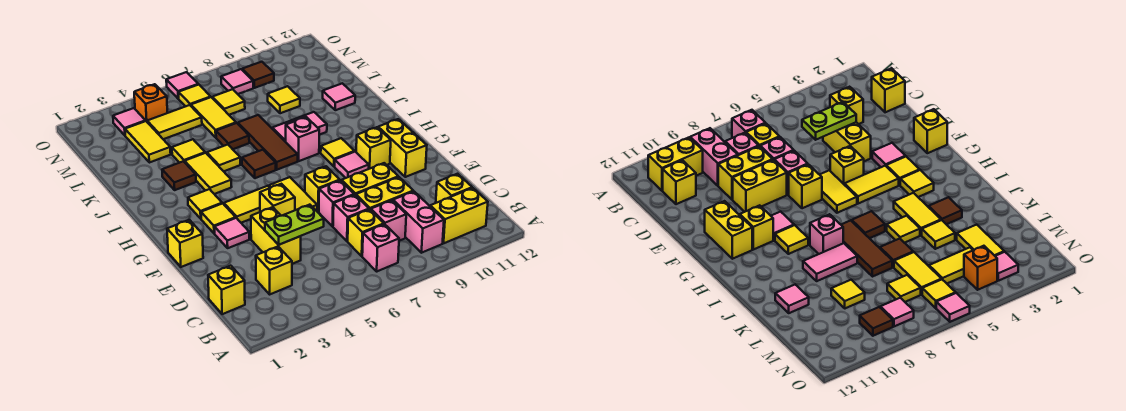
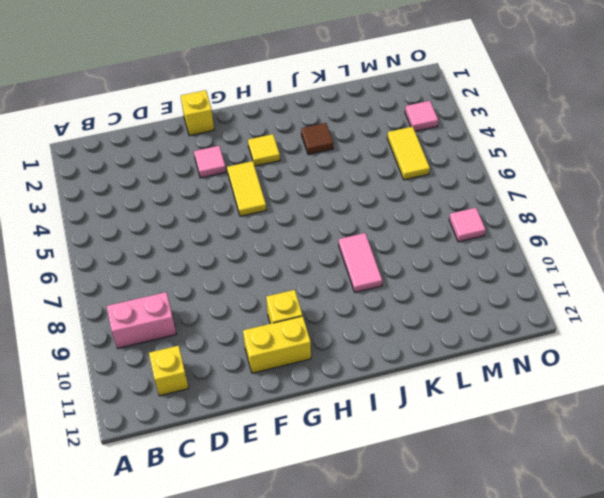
none -> pink brick B7 level 1
none -> yellow brick B10:B11 level 1
none -> yellow brick C1 level 1
none -> yellow brick C3 level 1

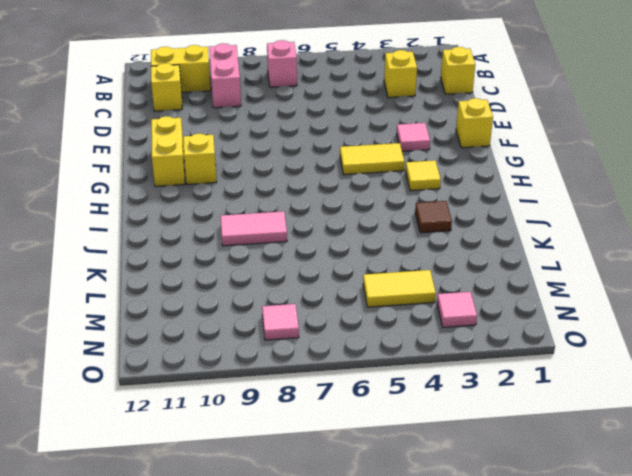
none -> yellow brick C7 level 1
none -> pink brick C8 level 1
none -> yellow brick D4:E4 level 1
none -> pink brick D7 level 1

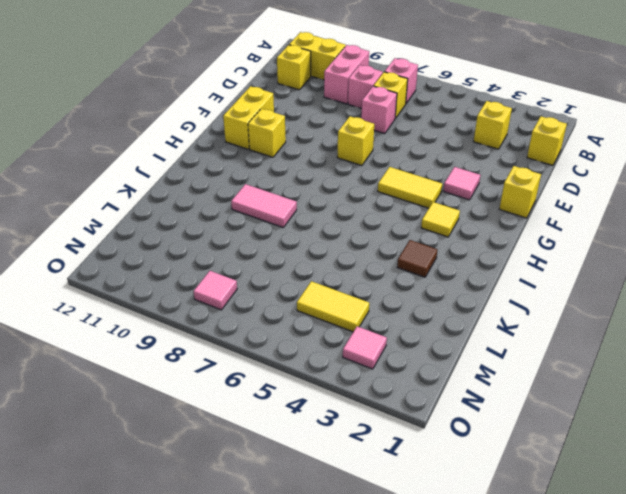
none -> yellow brick D4:E4 level 1
none -> yellow brick D8:D9 level 1
none -> pink brick E7 level 1
none -> yellow brick E8:E9 level 1

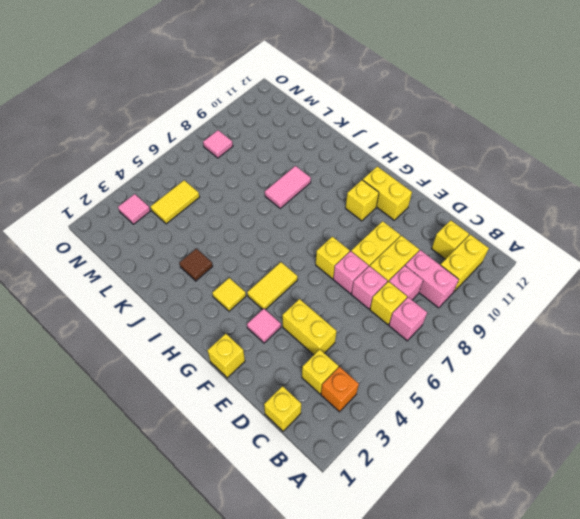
orange brick B3 level 1 -> orange brick N4 level 1
none -> yellow brick F5 level 1
none -> yellow tile F6:G6 level 1
none -> yellow tile G3 level 1
none -> pink tile G9 level 1

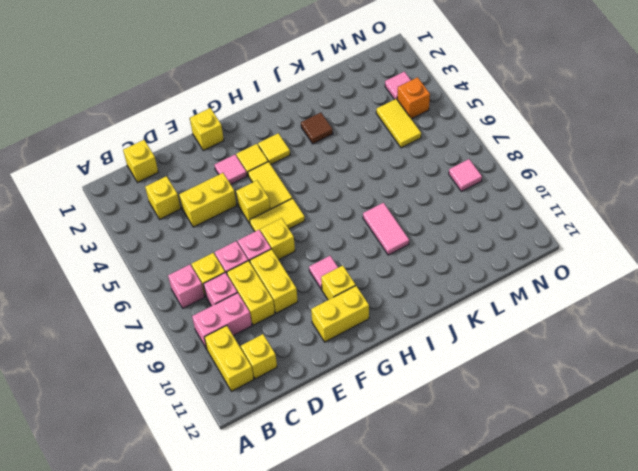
none -> yellow tile H9 level 1
none -> yellow tile I4:J4 level 1
none -> brown tile I6 level 1
none -> brown tile I7:K7 level 1

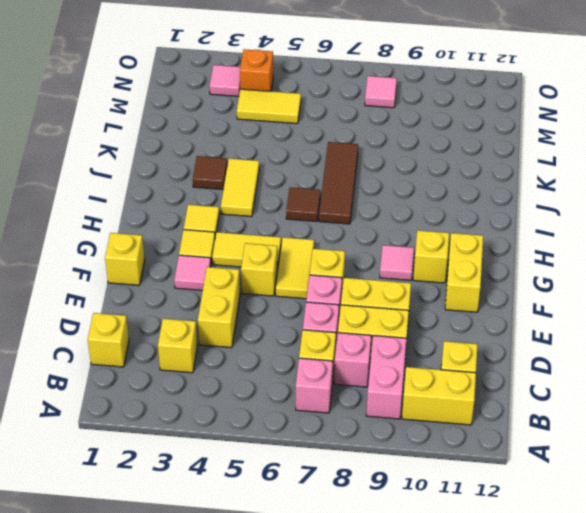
none -> yellow tile H9 level 1
none -> pink brick I8 level 1
none -> yellow tile J5 level 1
none -> pink tile J8:J9 level 1

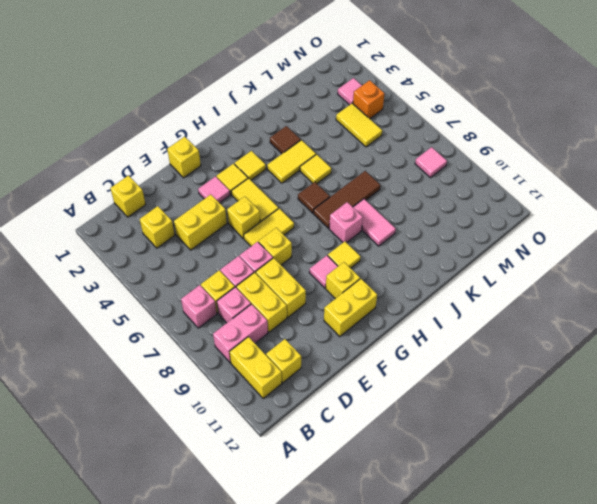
none -> yellow tile K4 level 1
none -> brown tile K6 level 1
none -> pink tile K11 level 1
none -> yellow tile L3:M3 level 1

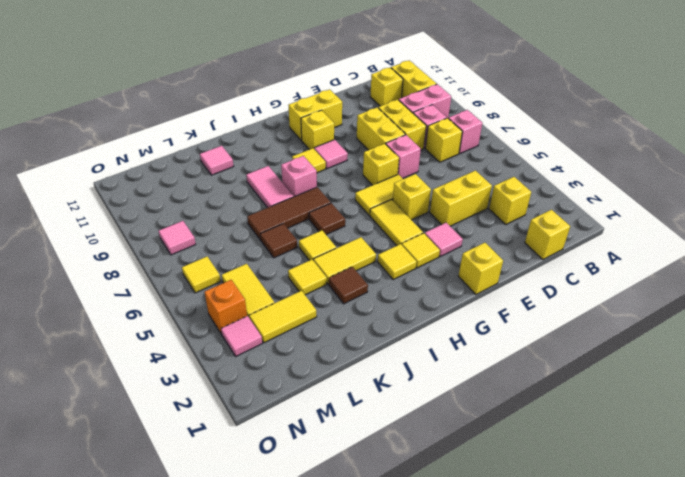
none -> pink brick D7 level 1
none -> yellow tile L6:M6 level 1
none -> yellow tile L9 level 1
none -> yellow tile M7 level 1

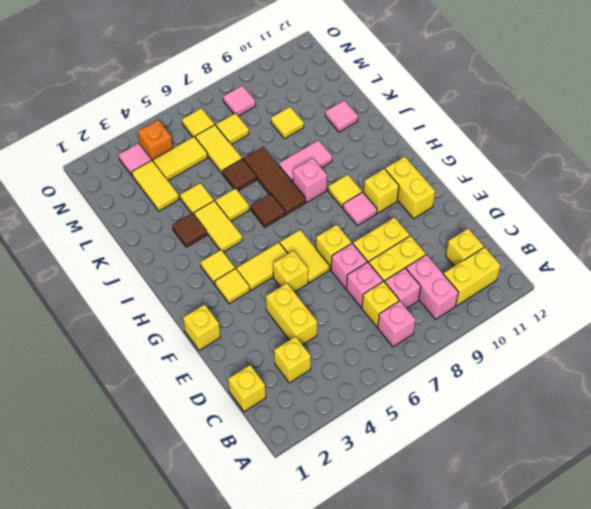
none -> pink tile F3 level 1
none -> brown tile N9 level 1
none -> pink tile O6 level 1
none -> lime plate D4:D5 level 2

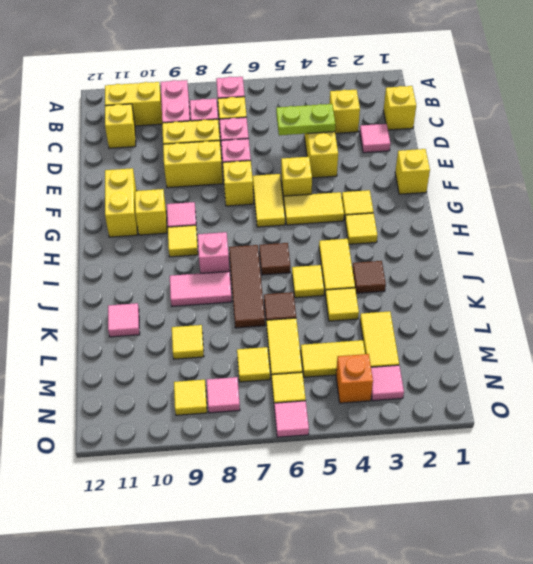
pink tile D2 level 1 -> pink tile F3 level 1
yellow tile N9 level 1 -> brown tile N9 level 1

